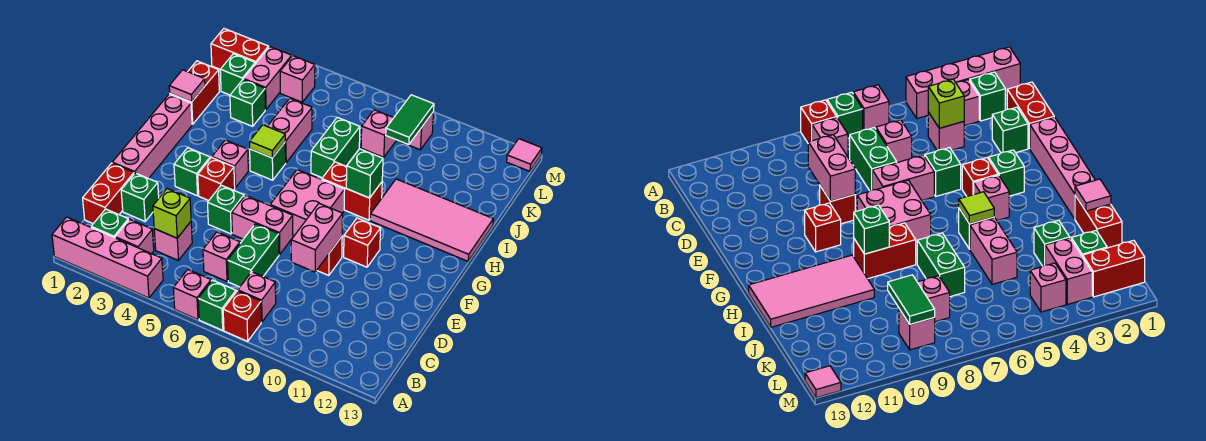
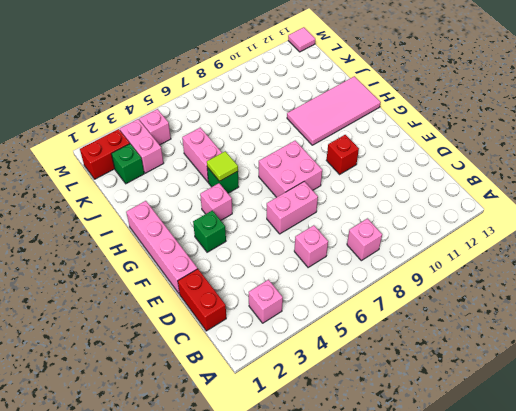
none -> pink brick A1:A4 level 1
none -> pink brick A6 level 1
none -> green brick A7 level 1
none -> red brick A8 level 1

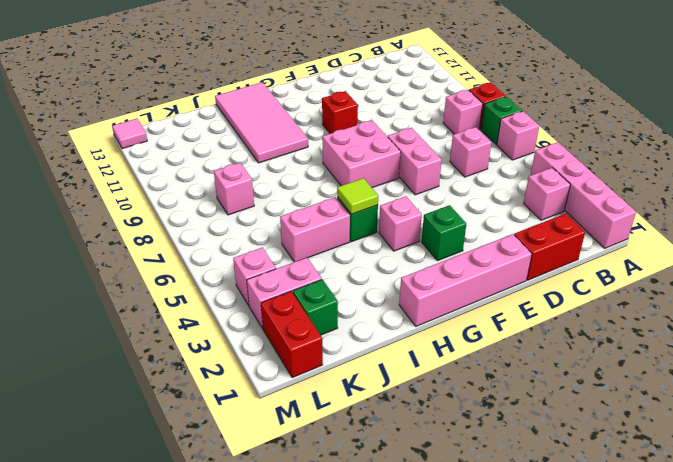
none -> green brick B2 level 1
none -> pink brick C4 level 1
none -> green brick C7:D7 level 1
none -> green brick D2 level 1

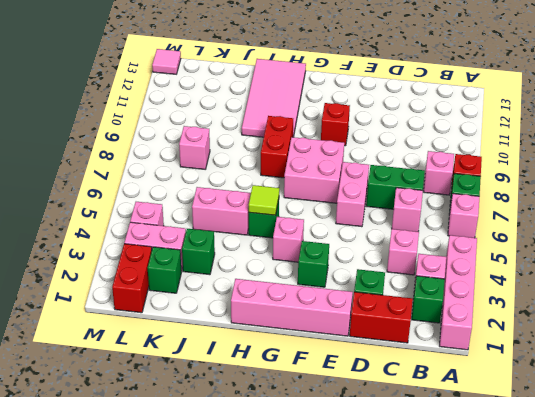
none -> green brick E5 level 1
none -> red brick E9 level 1
none -> red brick F4 level 1
none -> red brick I1:J1 level 1

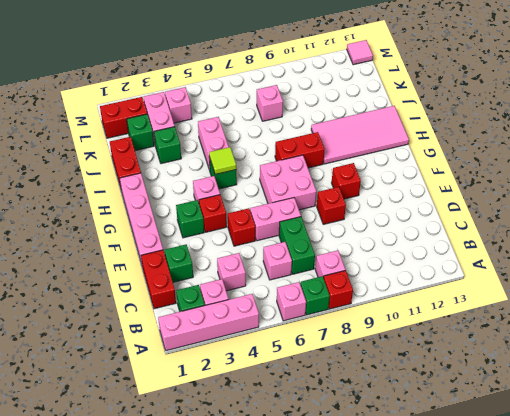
red brick E5 level 1 -> green brick E5 level 1
none -> green brick I7:J7 level 1
none -> pink brick L9 level 1
none -> lime brick C4 level 2
none -> pink brick D9:E9 level 2

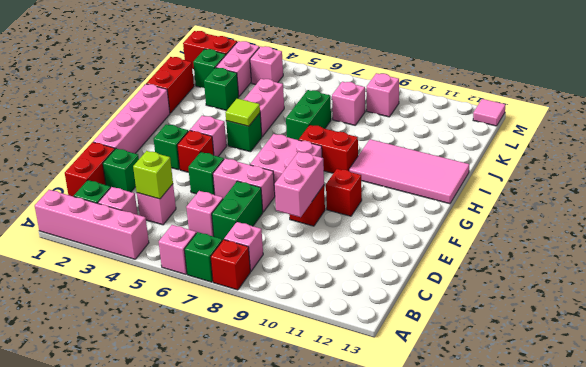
none -> green brick H9 level 2
none -> pink tile I1 level 2
none -> green tile K9:L9 level 2

